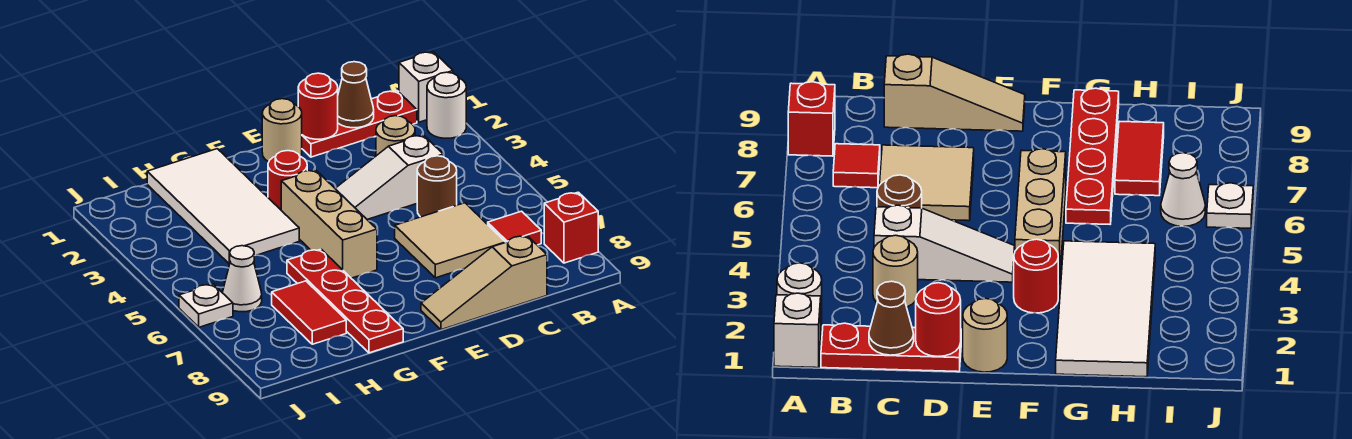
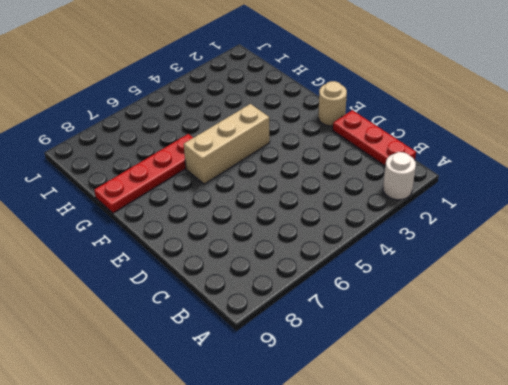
none -> white brick A1 level 1
none -> red brick A8 level 1
none -> red tile B7 level 1

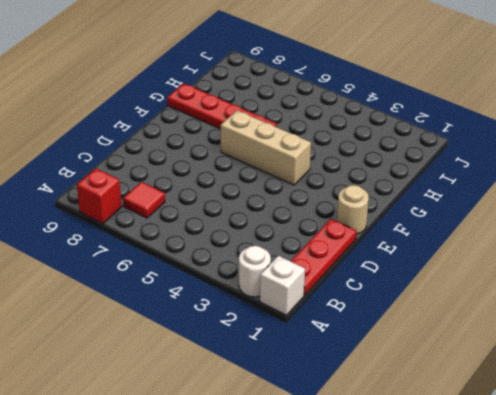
none -> tan round brick C3 level 1
none -> white slope C4:E4 level 1 top C
none -> brown round brick C5 level 1

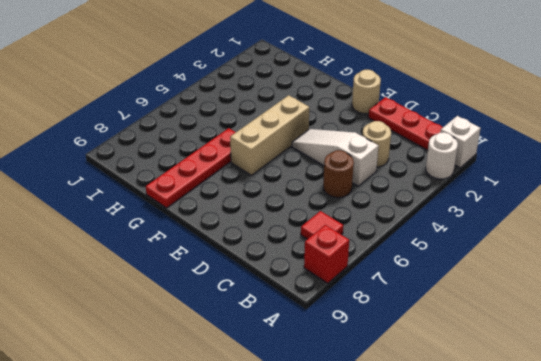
none -> tan tile C6:D7 level 1
none -> tan slope C9:E9 level 1 top C
none -> red round brick F3 level 1

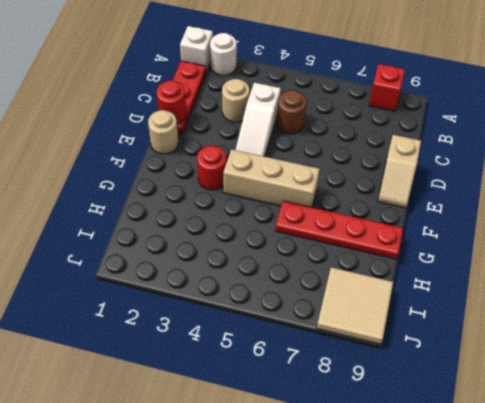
tan slope D9:E9 level 1 top D -> tan slope C9:E9 level 1 top C
tan tile I8:J9 level 1 -> tan tile C6:D7 level 1
none -> red tile B7 level 1
none -> white tile G1:H4 level 1
none -> red tile H7:H8 level 1

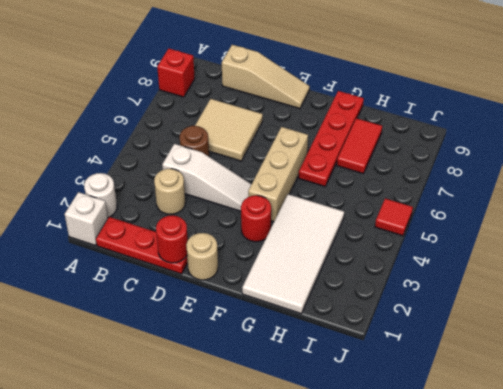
red tile J5 level 1 -> red tile B7 level 1
none -> white cone I6 level 1
none -> white plate J6 level 1
none -> brown cone C1 level 2

